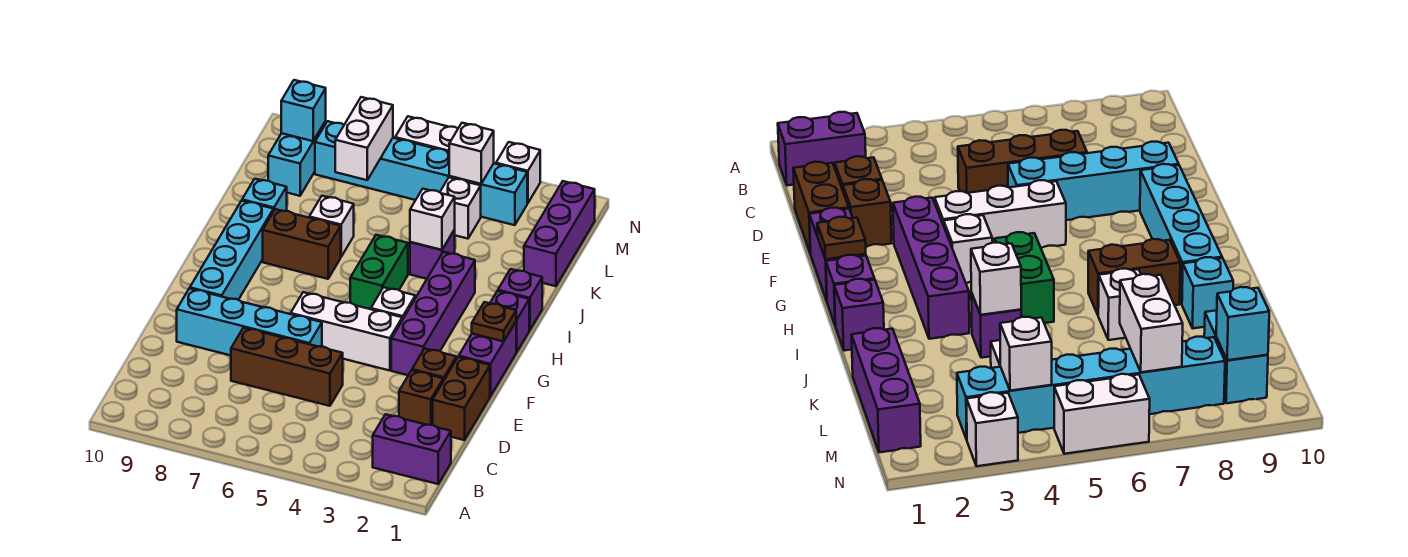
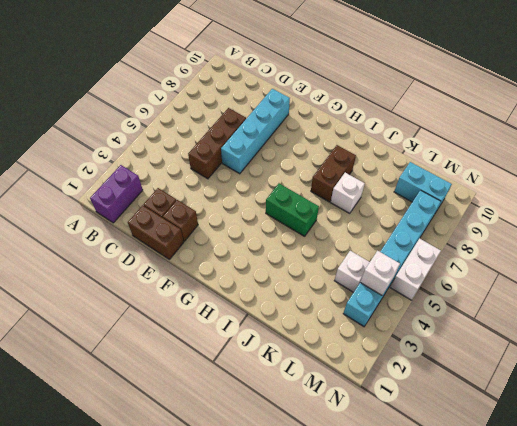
none -> purple brick F1:G1 level 1
none -> purple brick F3:I3 level 1
none -> white brick F4:F6 level 1

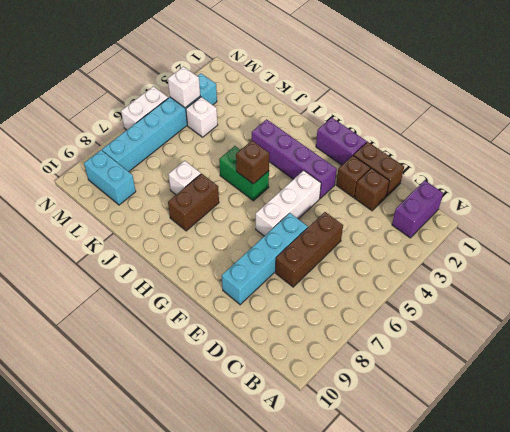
brown brick H5 level 2 -> none
none -> cyan brick F9:I9 level 1
none -> white brick G4 level 1
none -> purple brick H1 level 1

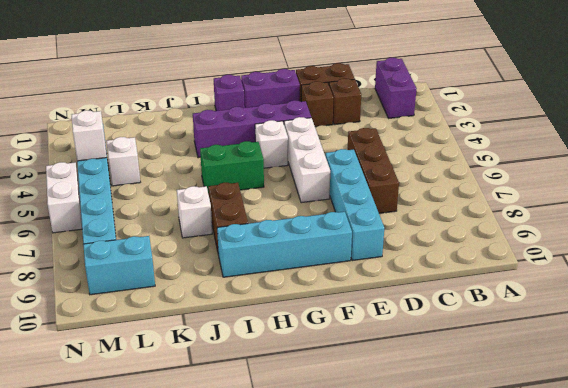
none -> purple brick I1 level 1
none -> purple brick J4 level 1
none -> cyan brick J9 level 1

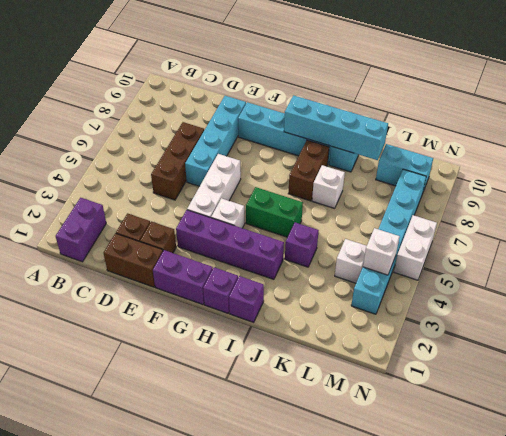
cyan brick H9:K9 level 2 -> none
none -> purple brick K1:M1 level 1
none -> white brick N3 level 1
none -> brown plate G1 level 2

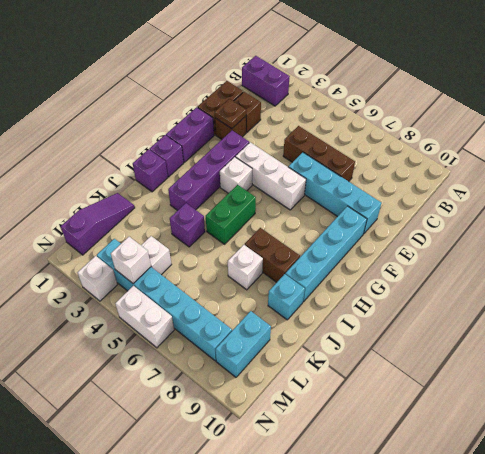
brown plate E2 level 2 -> brown plate G1 level 2
purple slope K1:M1 level 1 top M -> purple brick K1:M1 level 1
none -> white brick J4 level 2
none -> white brick L7:M7 level 2
none -> cyan brick M9 level 2

